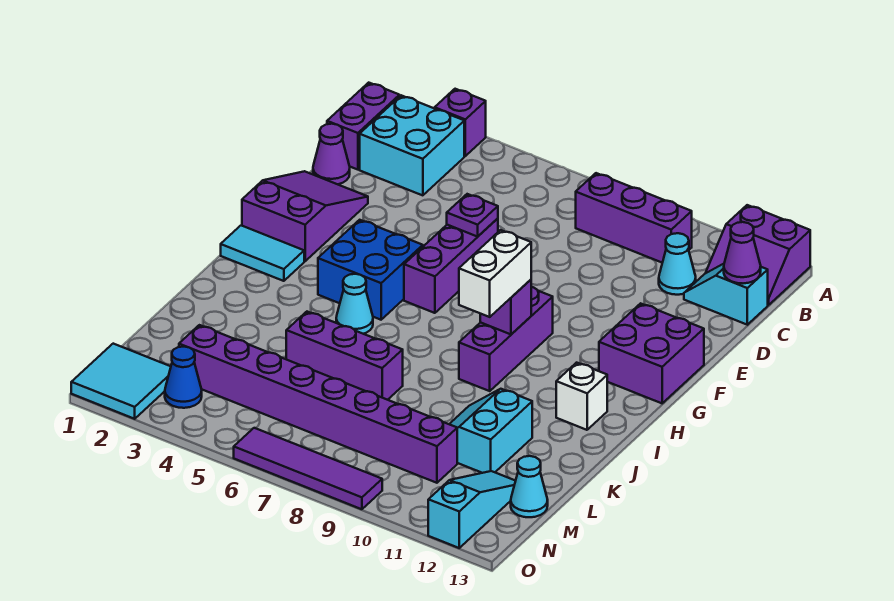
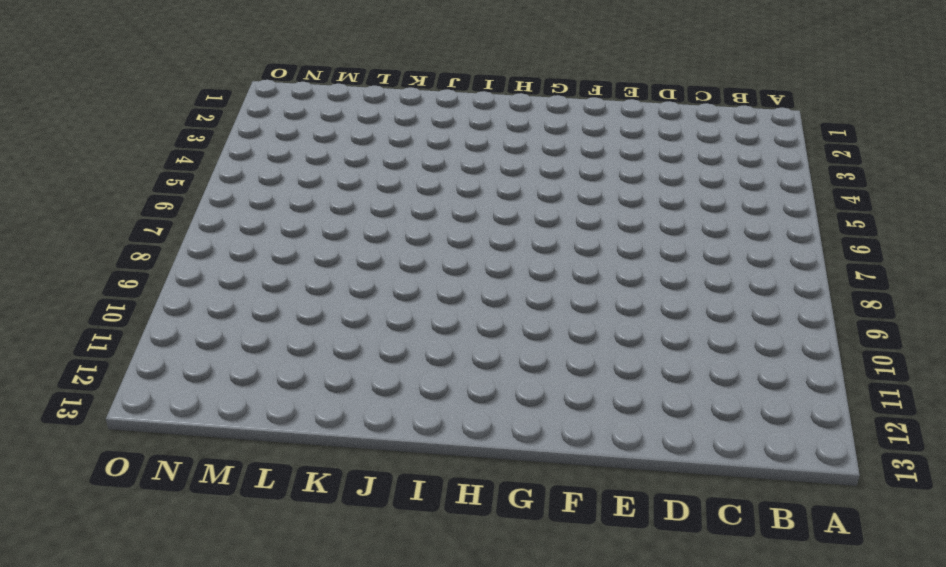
none -> purple brick A3 level 1
none -> purple slope A12:B13 level 1 top A
none -> purple brick B1:C1 level 1

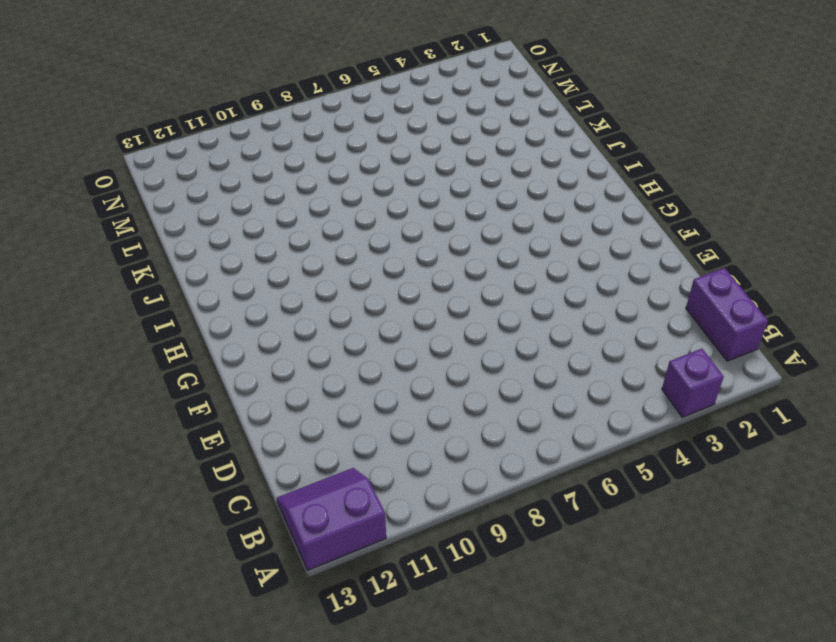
none -> cyan brick B2:C3 level 1
none -> purple brick B8:B10 level 1
none -> cyan cone C11 level 1

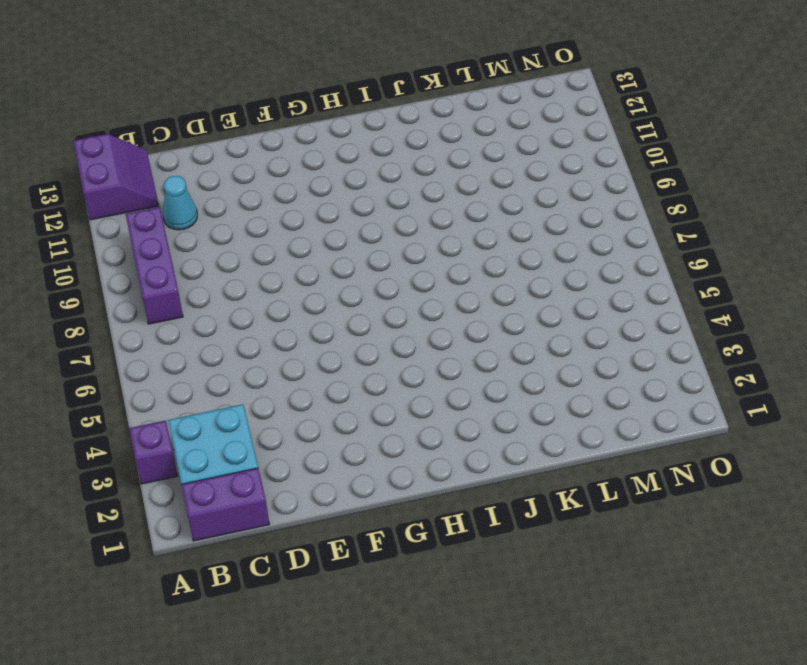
none -> cyan slope C12:C13 level 1 top 13
none -> purple cone D1 level 1
none -> purple slope E1:G2 level 1 top G

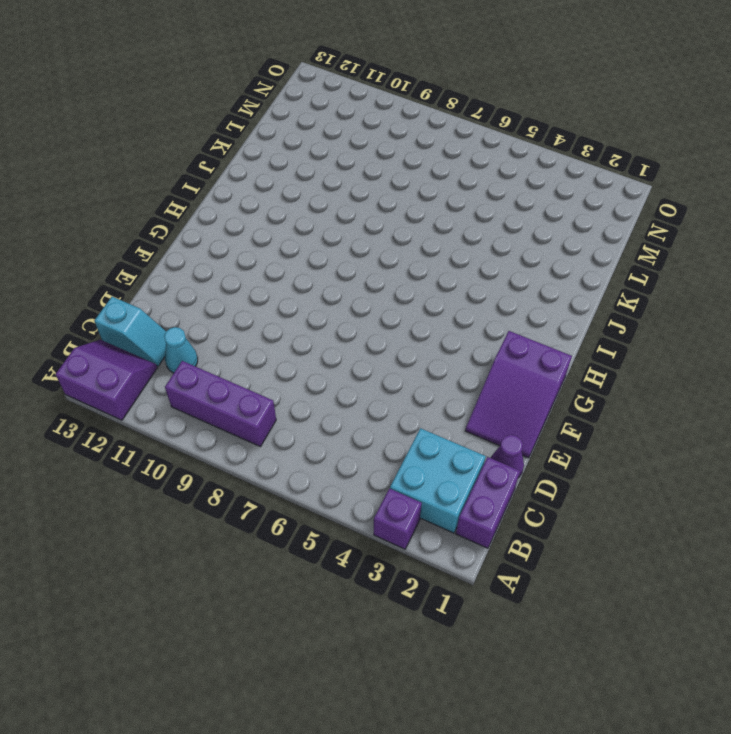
none -> purple brick E6:G6 level 1
none -> purple brick F12:G13 level 1
none -> blue brick G4:H5 level 1

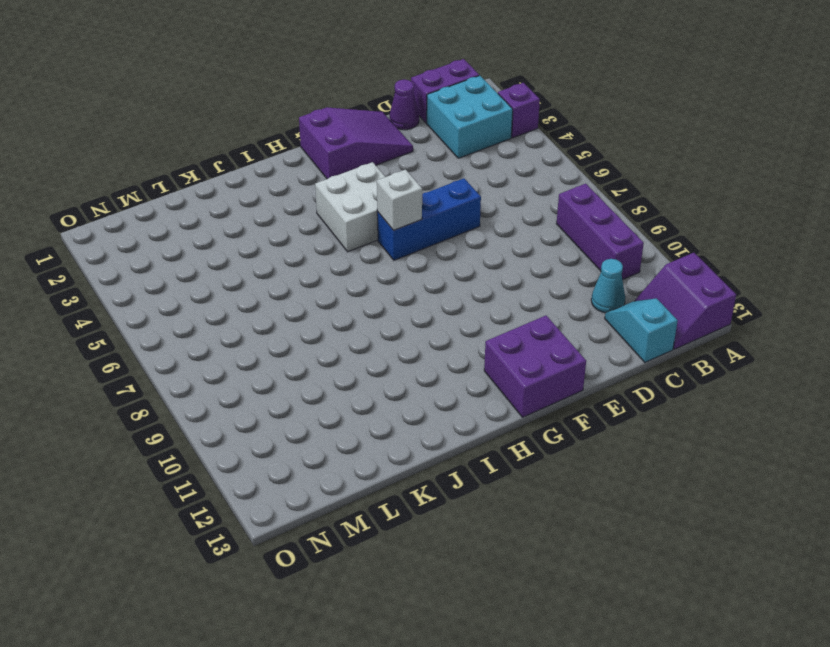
blue brick E6:G6 level 1 -> purple brick E6:G6 level 1
white brick G4:H5 level 1 -> blue brick G4:H5 level 1
white brick G6 level 2 -> white brick I12 level 1
none -> purple brick G9:I9 level 1
none -> cyan tile H1:H2 level 1
none -> cyan cone I5 level 1

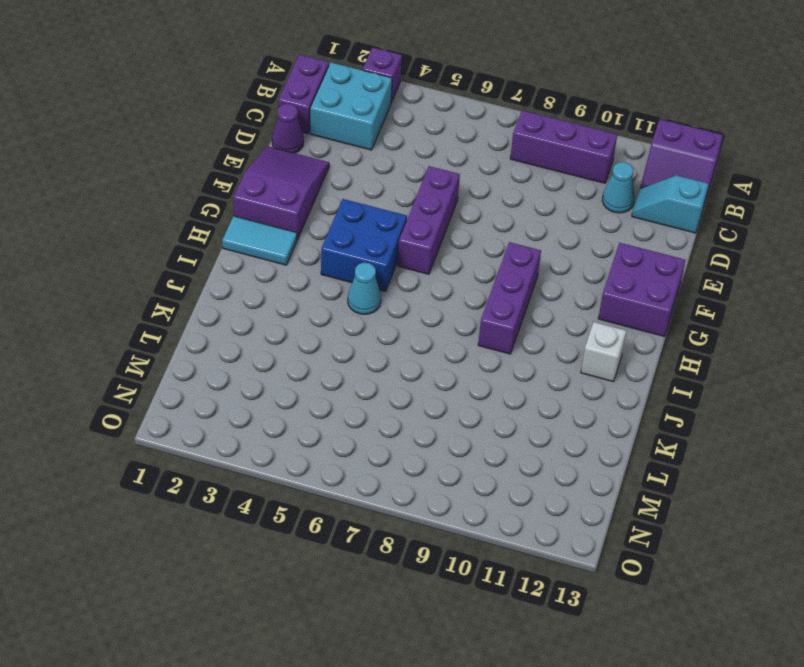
none -> purple brick K5:K7 level 1
none -> cyan slope K10:L11 level 1 top 11
none -> purple brick M3:M10 level 1

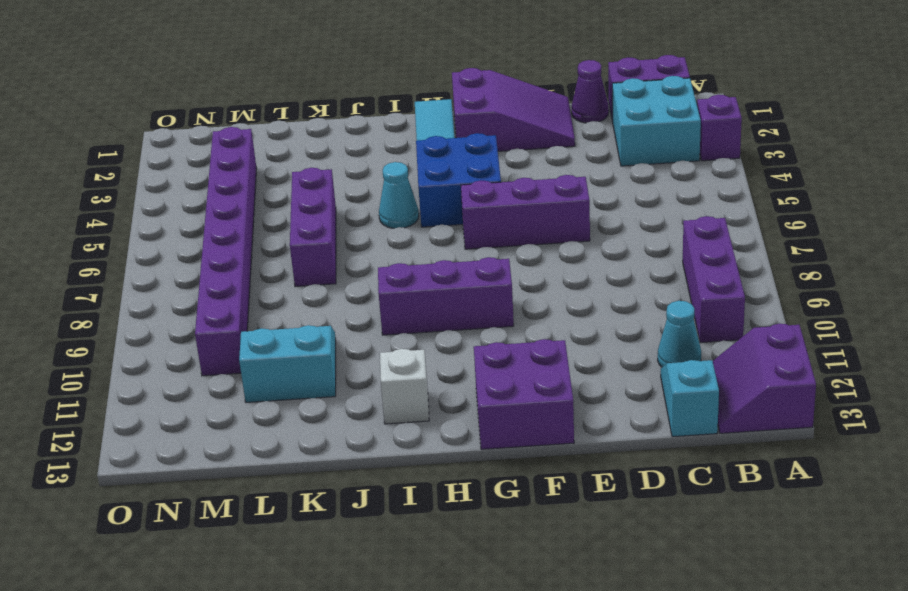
none -> cyan slope M12:O12 level 1 top O
none -> cyan cone M13 level 1
none -> cyan tile N1:O2 level 1

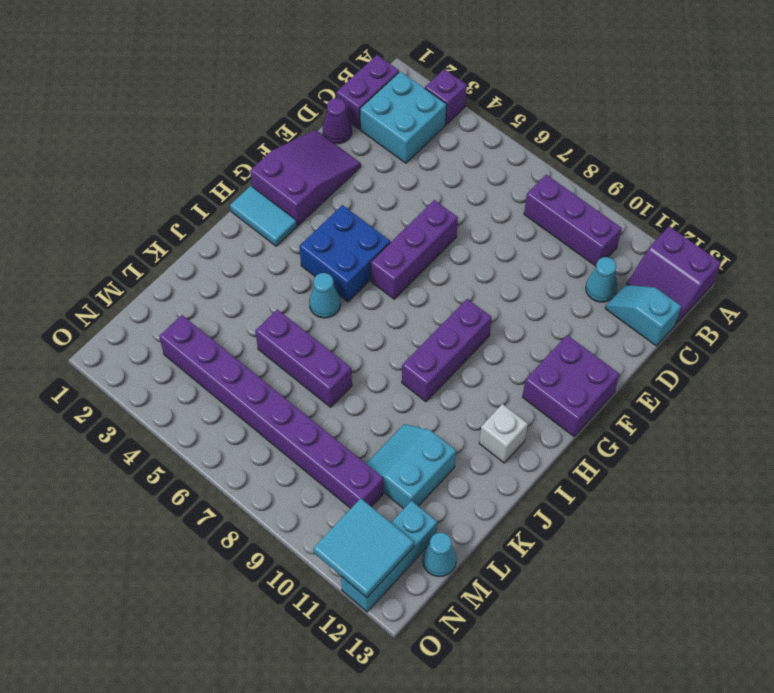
cyan brick M12:O12 level 1 -> cyan slope M12:O12 level 1 top O
cyan tile N11:O12 level 2 -> cyan tile N1:O2 level 1
none -> blue cone N3 level 1
none -> purple tile O6:O9 level 1
none -> purple cone C13 level 2

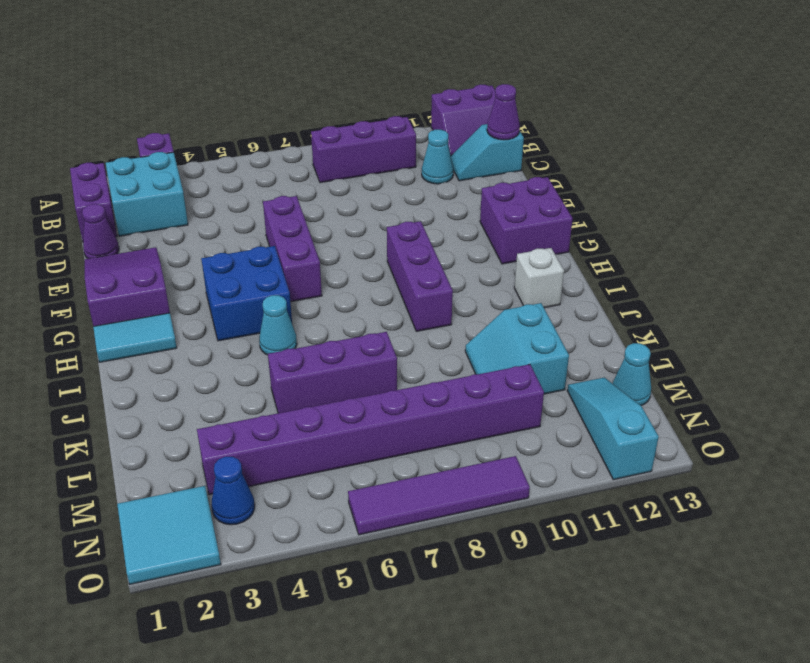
none -> purple plate E6 level 2
none -> purple brick H9 level 2
none -> white brick H9:I9 level 3

